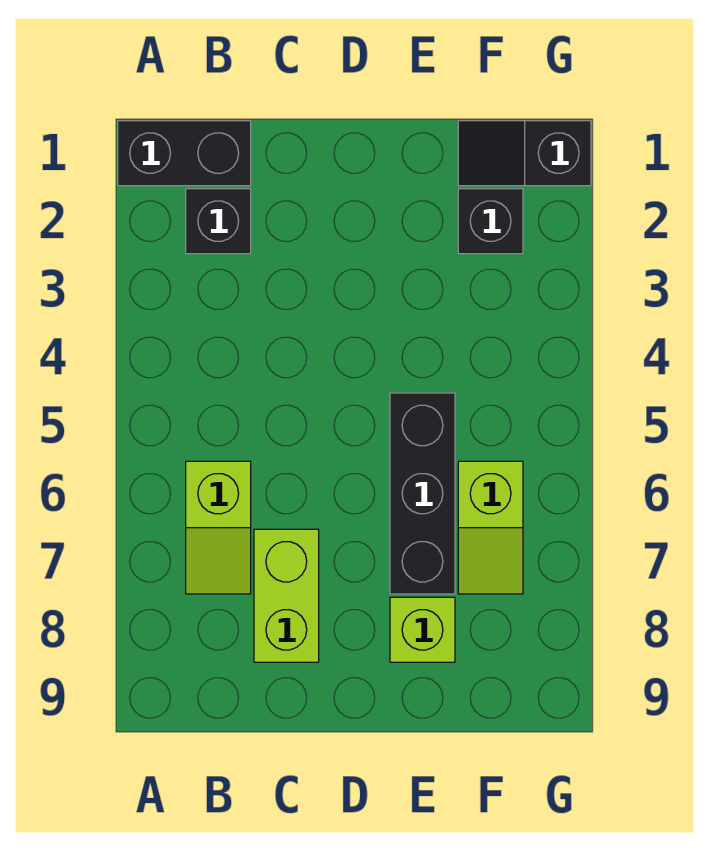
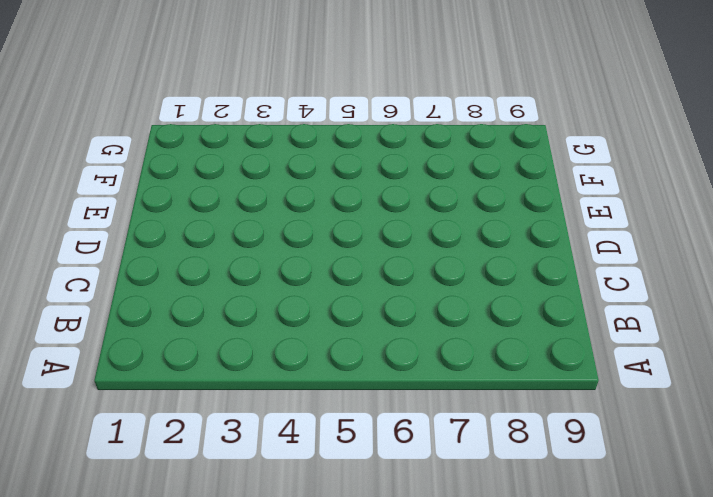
none -> black brick A1:B1 level 1
none -> black brick B2 level 1

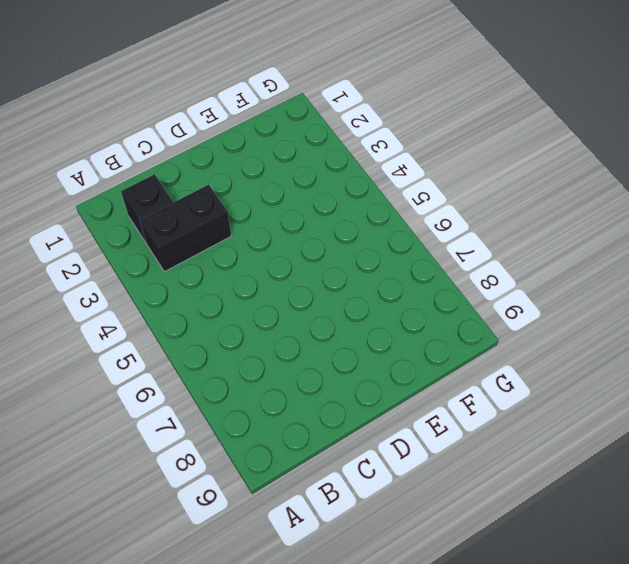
black brick B3:C3 level 1 -> black brick A1:B1 level 1
none -> lime slope B6:B7 level 1 top 6
none -> lime brick C7:C8 level 1

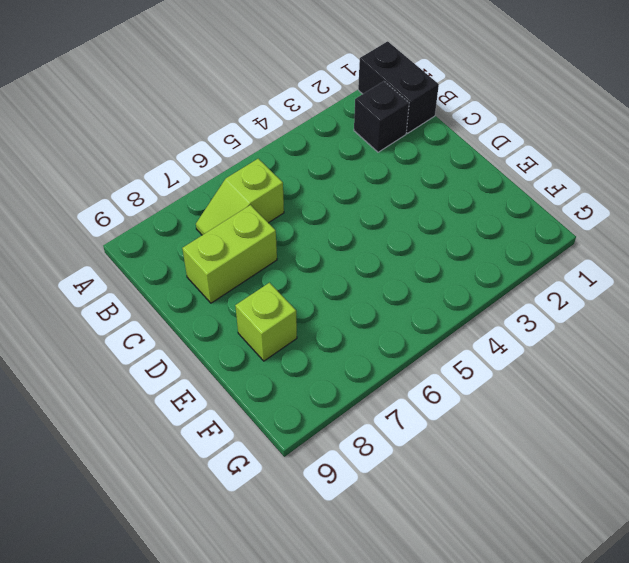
none -> black brick E5:E7 level 1
none -> black slope F1:G1 level 1 top G

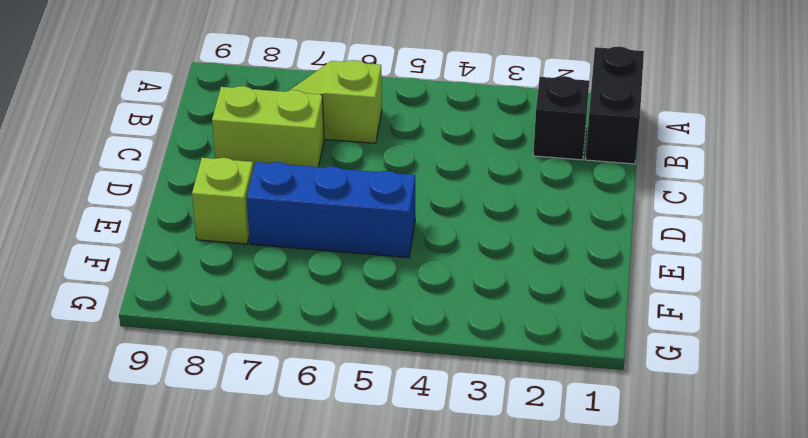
blue brick E5:E7 level 1 -> black brick E5:E7 level 1
none -> black slope F1:G1 level 1 top G
none -> black brick F2 level 1

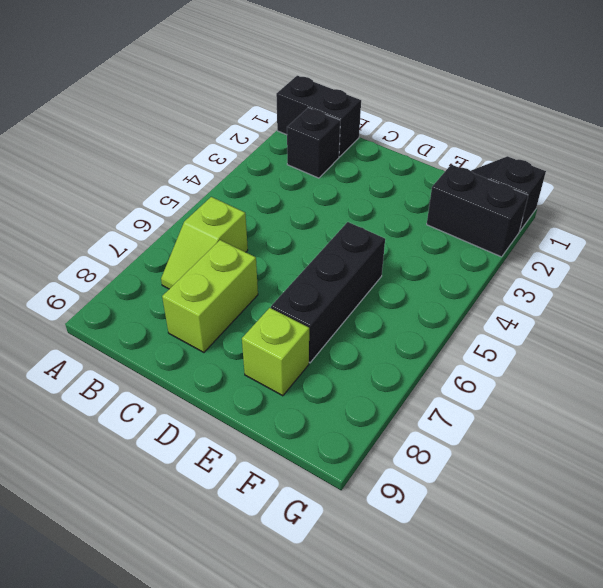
black brick F2:G2 level 1 -> black brick F2 level 1
none -> lime slope F6:F7 level 1 top 6

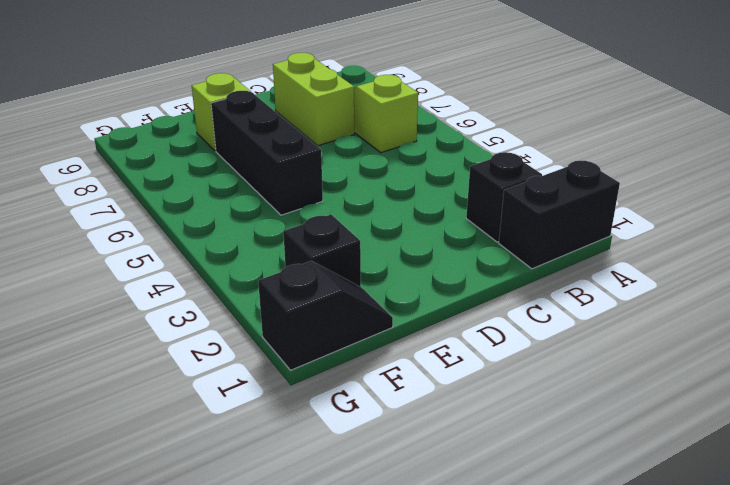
none -> lime slope F6:F7 level 1 top 6

